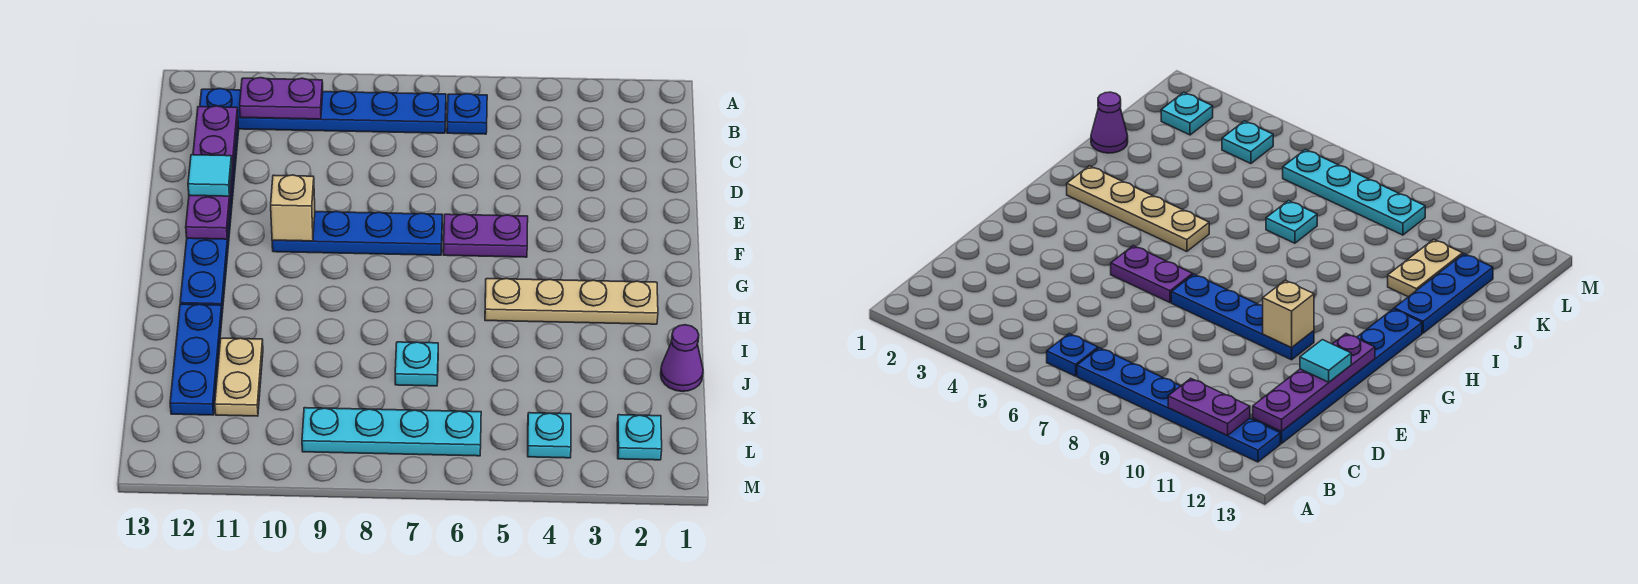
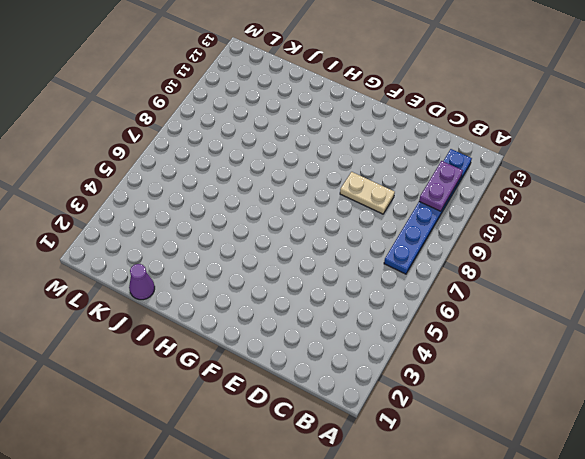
tan plate D9:E9 level 1 -> tan plate J11:K11 level 1
none -> blue plate B6 level 1
none -> blue plate C12:H12 level 1
none -> purple plate F5:F6 level 1

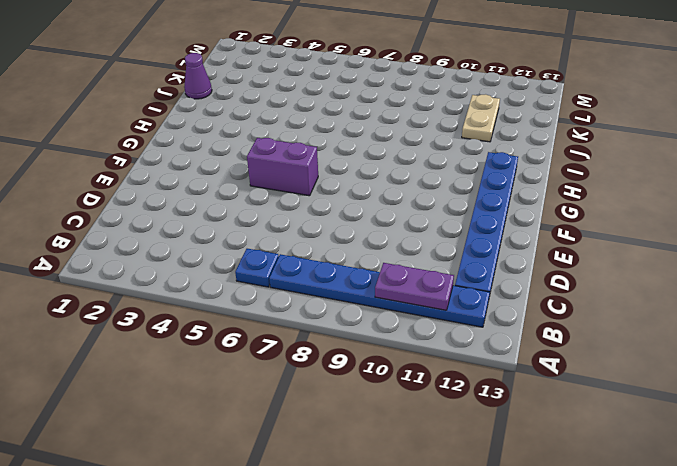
purple brick F5:F6 level 1 -> purple plate F5:F6 level 1
none -> blue plate F7:F10 level 1
none -> tan plate H2:H5 level 1
none -> blue plate I12:K12 level 1

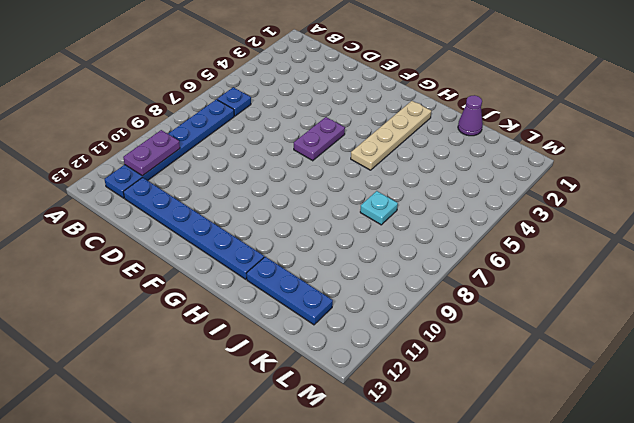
none -> blue plate F7:F10 level 1
none -> tan plate J11:K11 level 1
none -> cyan plate L2 level 1

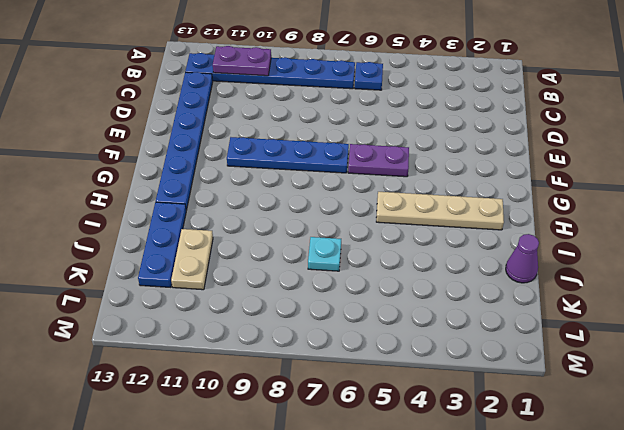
none -> cyan plate L2 level 1
none -> cyan plate L4 level 1
none -> cyan plate L6:L9 level 1

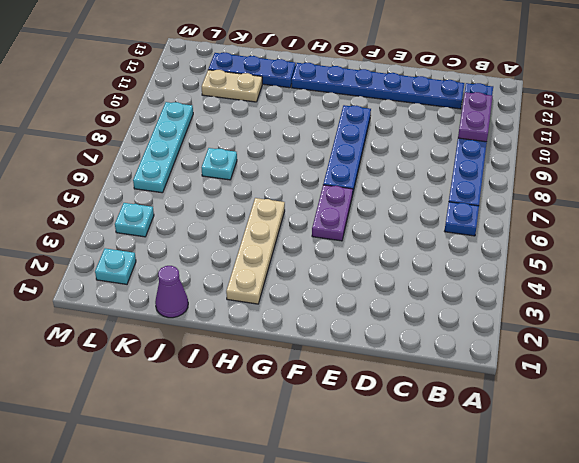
none -> purple plate C12:F12 level 2
none -> tan brick F10 level 2
none -> cyan tile E12 level 3

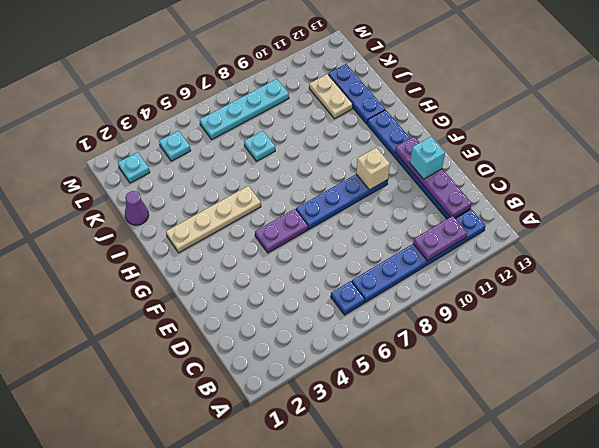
cyan brick E12 level 3 -> cyan tile E12 level 3

